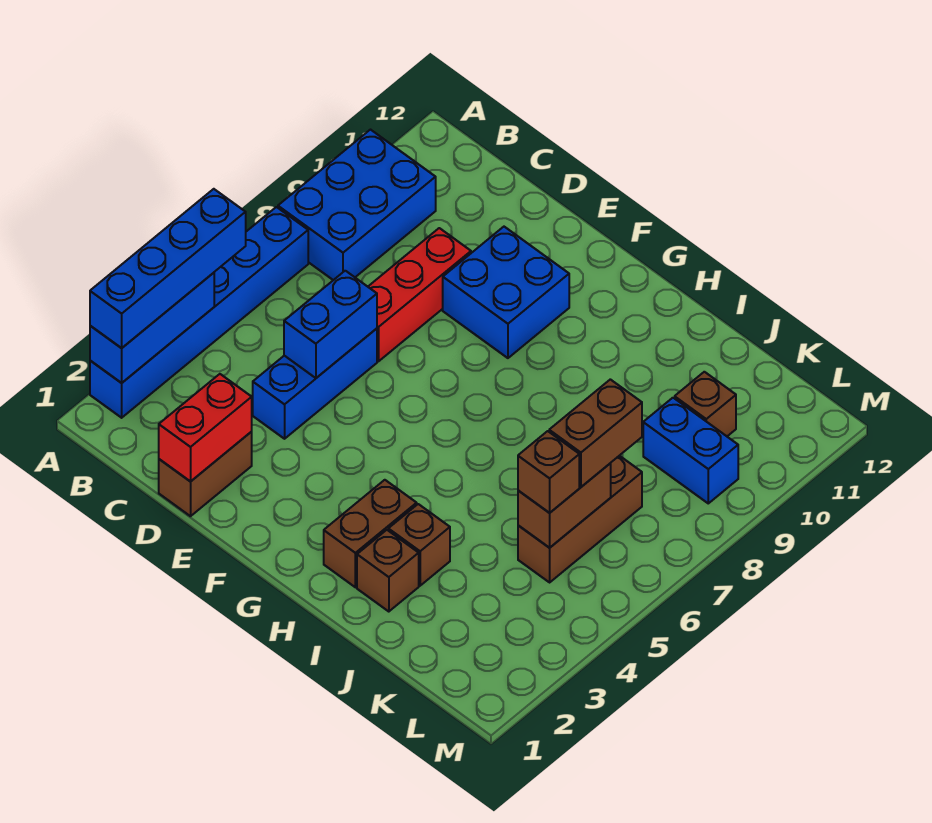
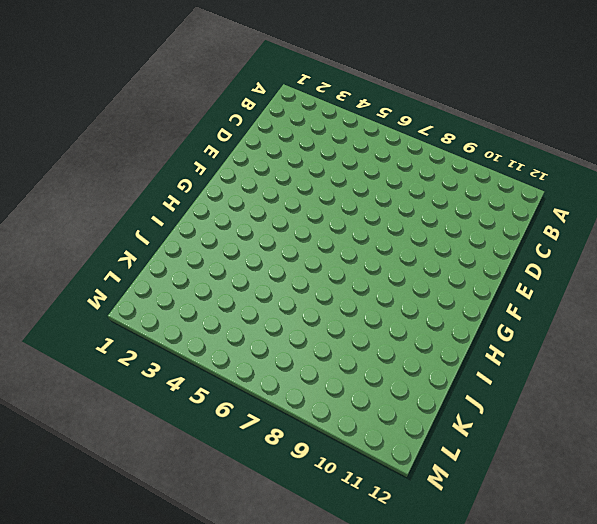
none -> blue brick A2:A7 level 1
none -> blue brick A8:B10 level 1
none -> brown brick D1:D2 level 1

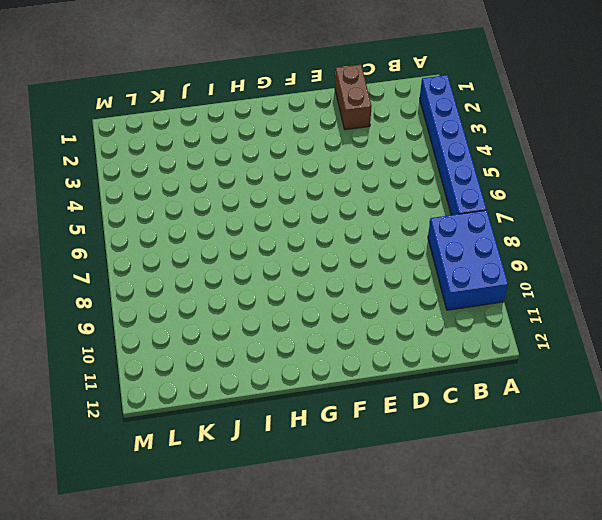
none -> blue brick D4:D6 level 1
none -> red brick D7:D9 level 1
none -> blue brick E9:F10 level 1

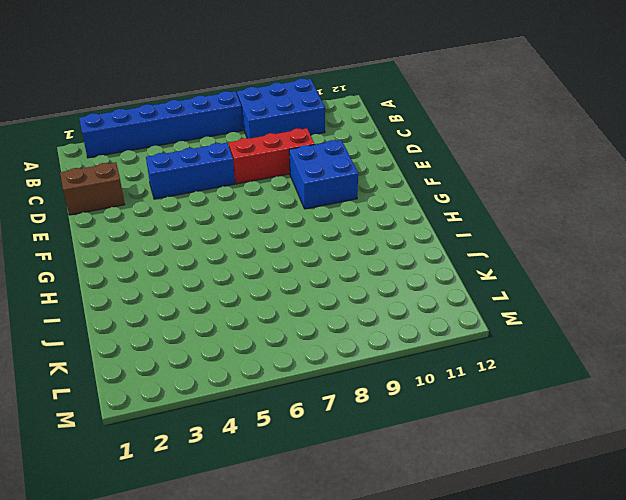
none -> brown brick H2:H3 level 1
none -> brown brick I2 level 1
none -> brown brick I3 level 1

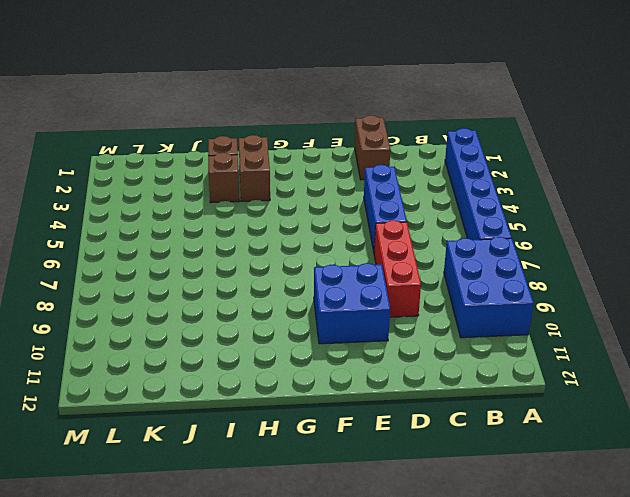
none -> brown brick K5:K7 level 1
none -> blue brick K9:L9 level 1
none -> brown brick K10 level 1

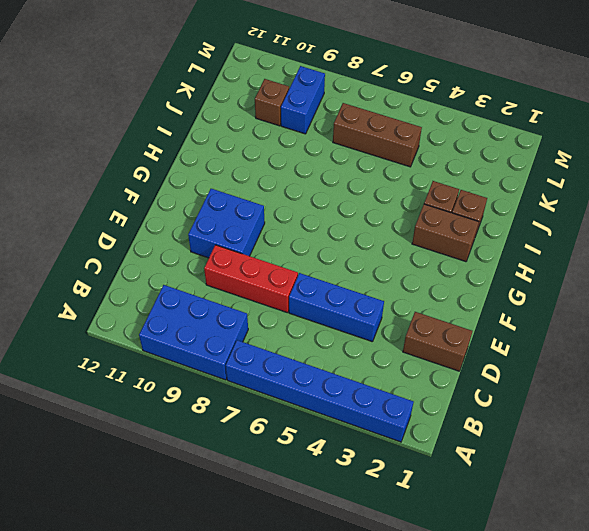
none -> blue brick A2:A4 level 2
none -> red brick D1:D2 level 2
none -> blue brick D5:D6 level 2

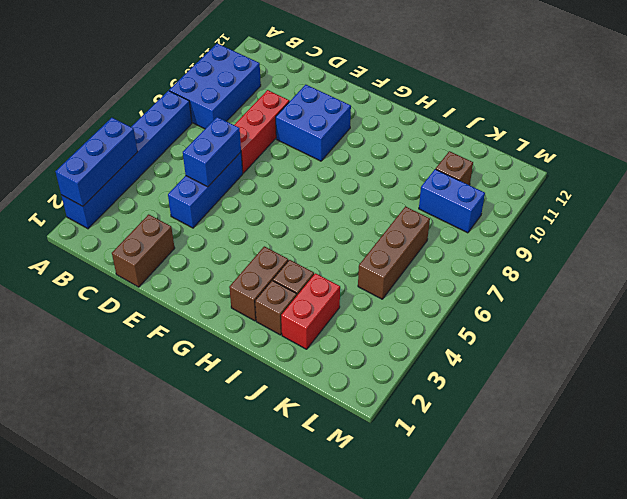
red brick J2:J3 level 1 -> red brick D1:D2 level 2
none -> brown brick K5:K6 level 2
none -> blue brick A2:A5 level 3
none -> brown brick K5 level 3

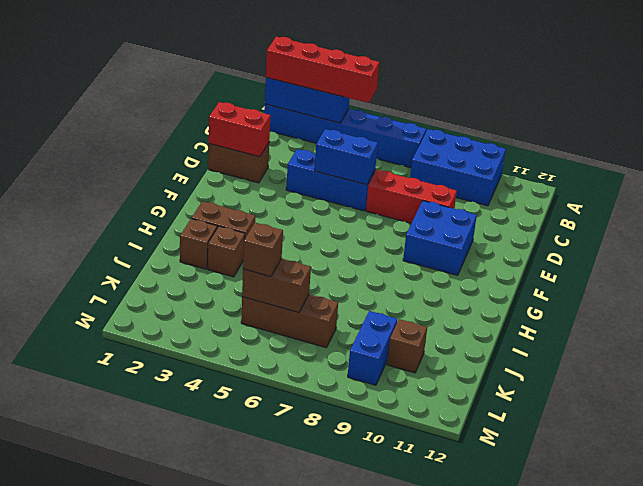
red brick A2:A5 level 3 -> blue brick A2:A5 level 3
none -> brown brick K6:K7 level 3

